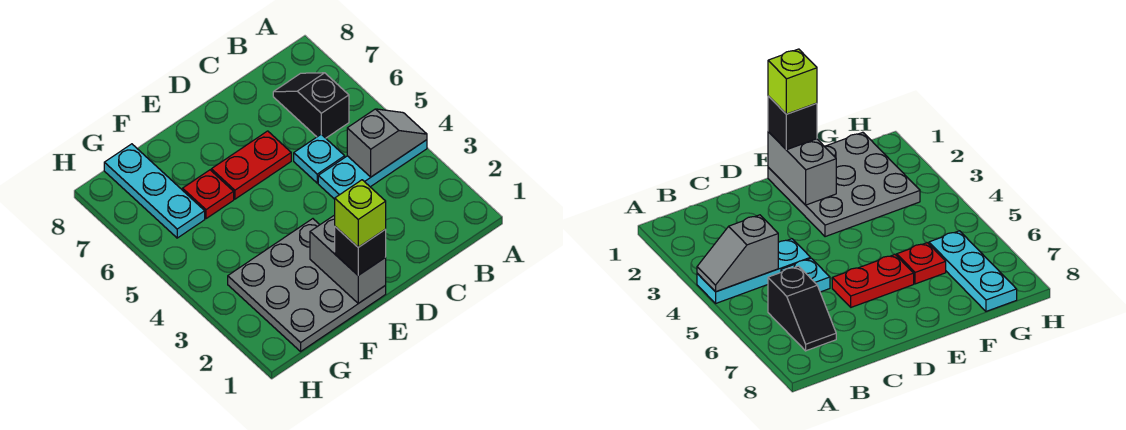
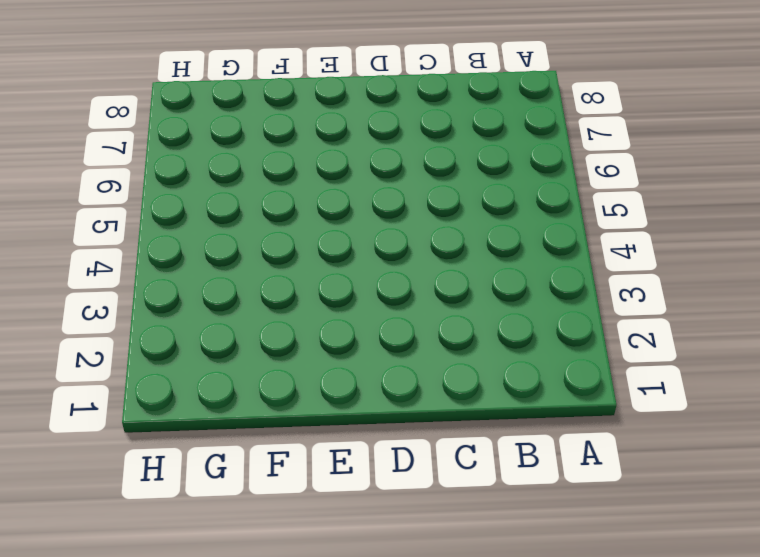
none -> cyan plate A4:C4 level 1
none -> black slope B6:B7 level 1 top 6

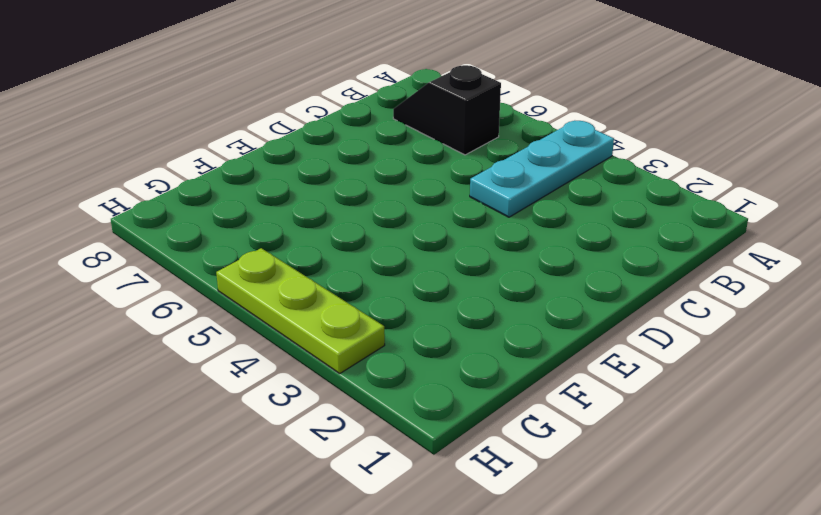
lime plate H3:H5 level 1 -> none
none -> cyan plate C5 level 1
none -> red plate D6:E6 level 1

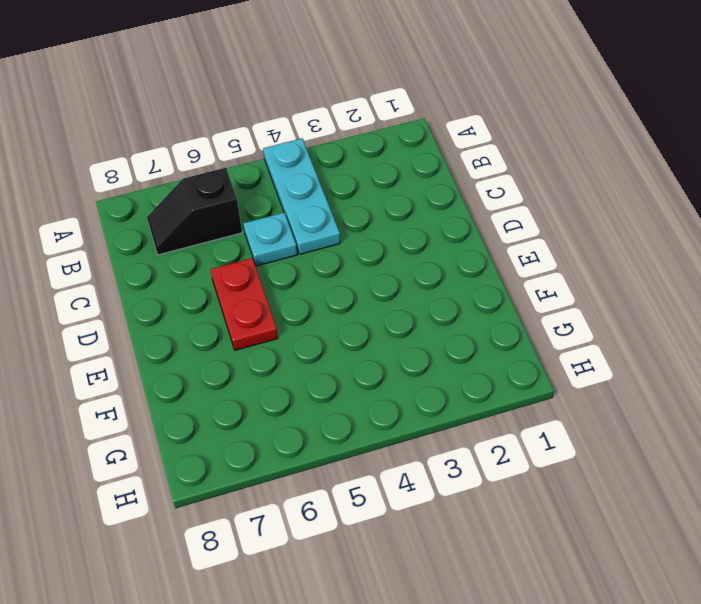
none -> grey plate E1:G3 level 1
none -> red plate F6 level 1

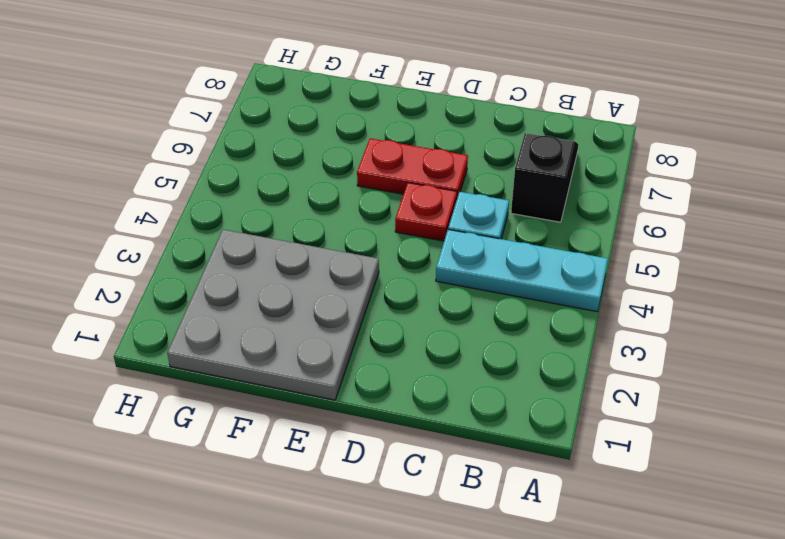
red plate D5 level 1 -> red plate F6 level 1
none -> cyan plate G6:G8 level 1
none -> grey slope A4:B4 level 2 top B

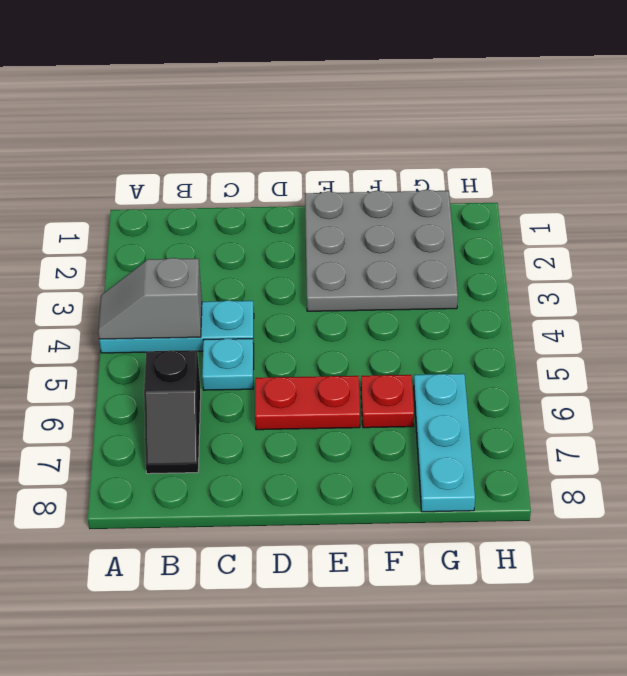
none -> grey brick E1:E2 level 2
none -> black brick E1 level 3

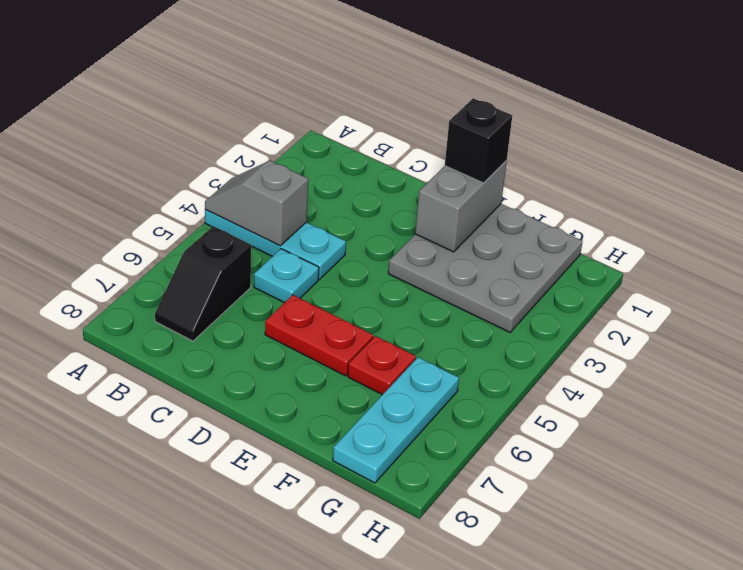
none -> lime brick E1 level 4

